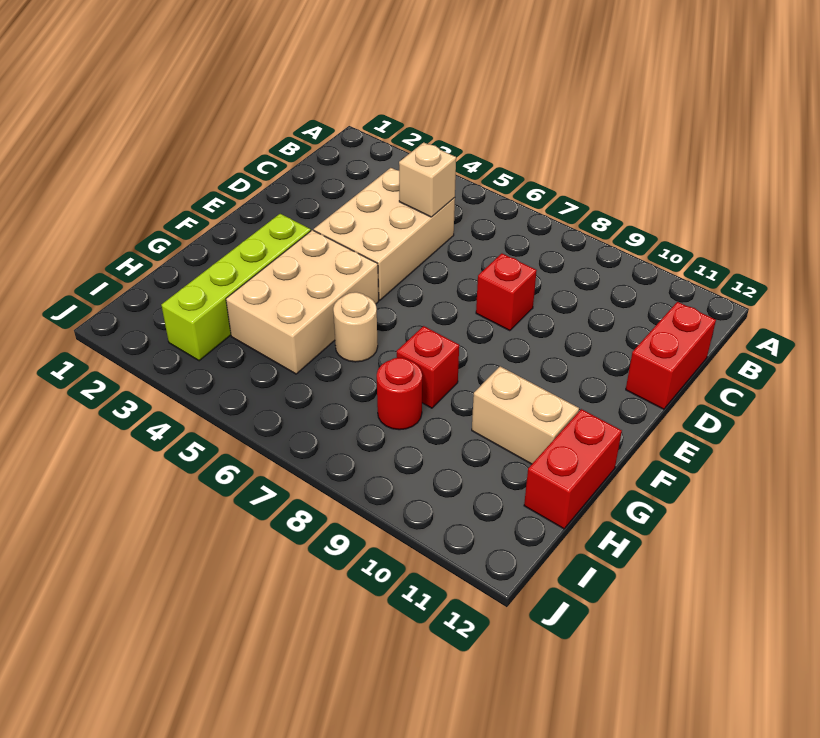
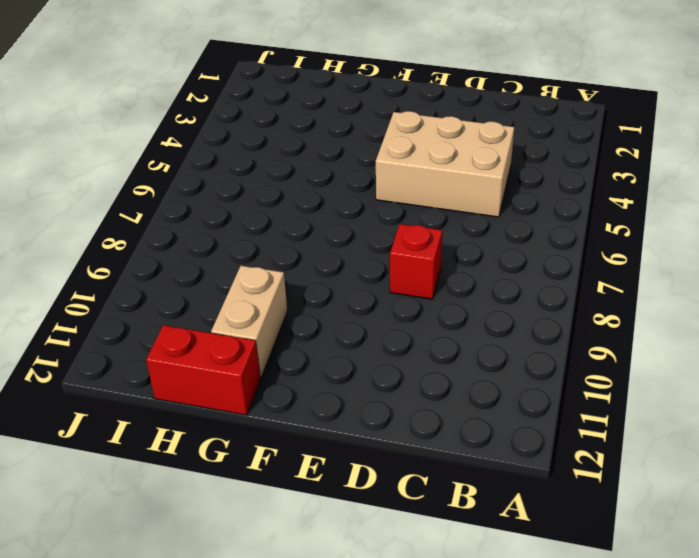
none -> red brick C12:D12 level 1
none -> lime brick F3:I3 level 1

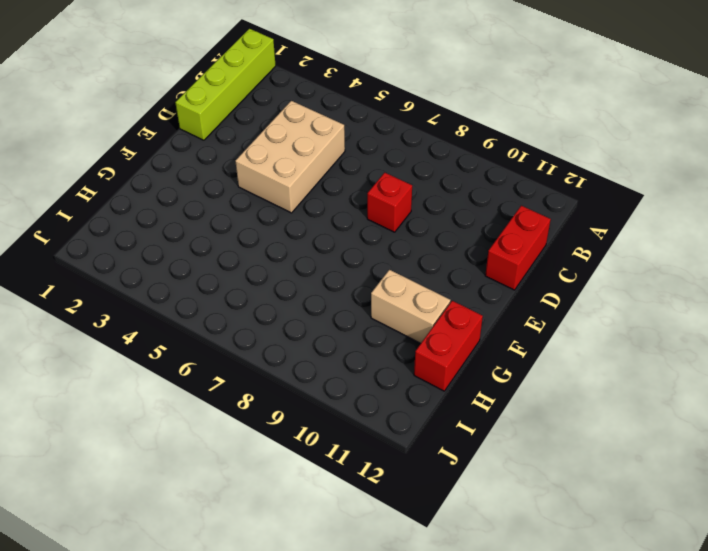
lime brick A1:D1 level 1 -> lime brick F3:I3 level 1
none -> tan brick F4:H5 level 1
none -> tan round brick G6 level 1

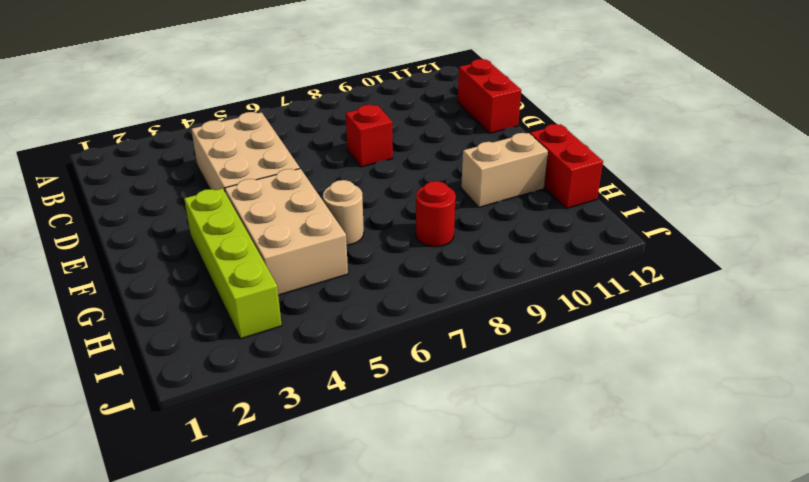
none -> red brick G8 level 1
none -> tan brick C5 level 2

